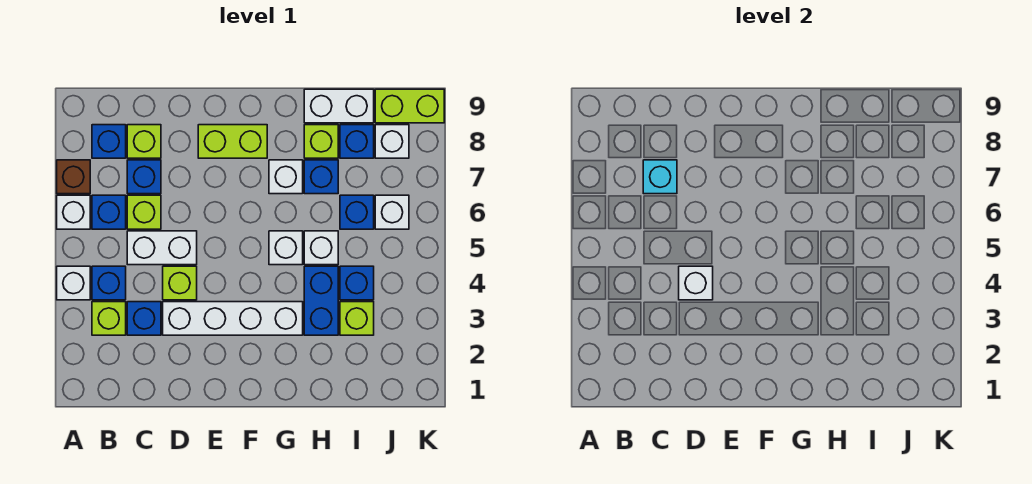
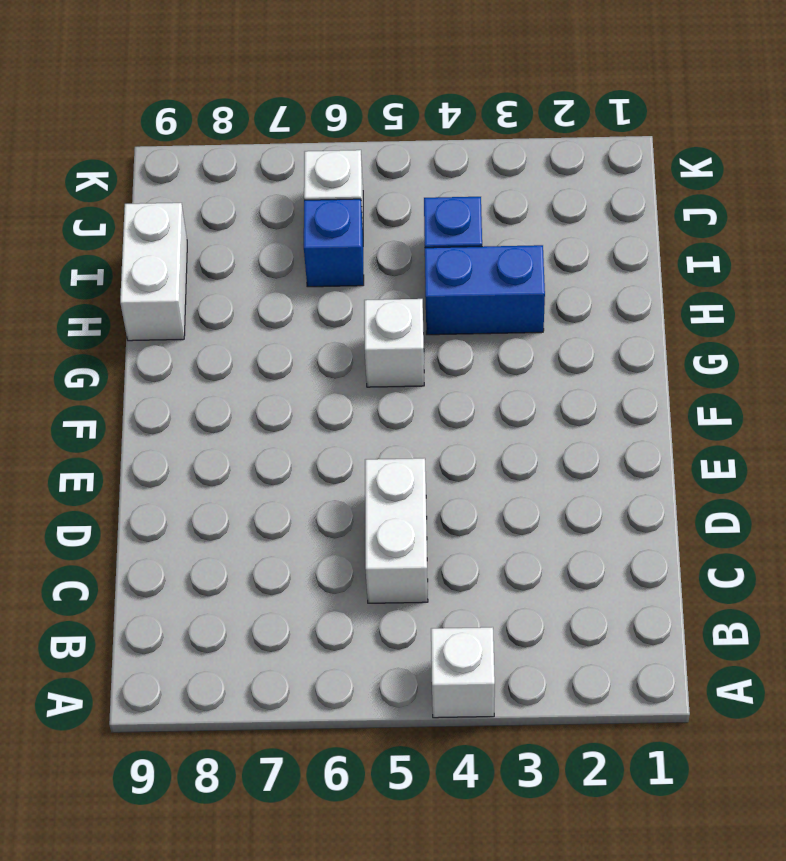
none -> white brick A6 level 1
none -> brown brick A7 level 1
none -> lime brick B3 level 1
none -> blue brick B4 level 1

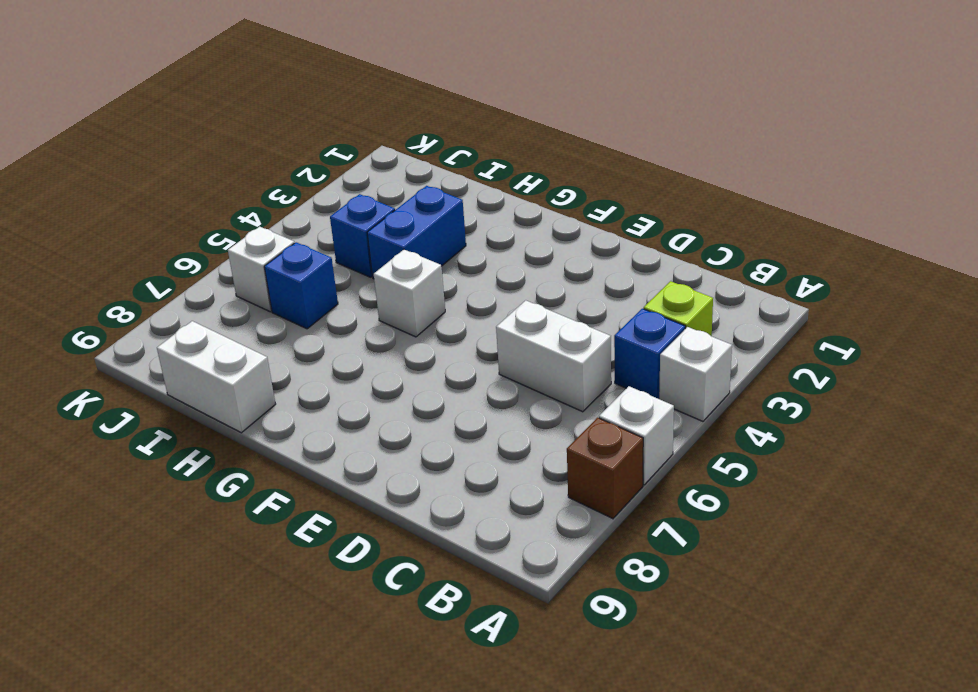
none -> blue brick B6 level 1
none -> blue brick B8 level 1
none -> blue brick C3 level 1
none -> lime brick C6 level 1

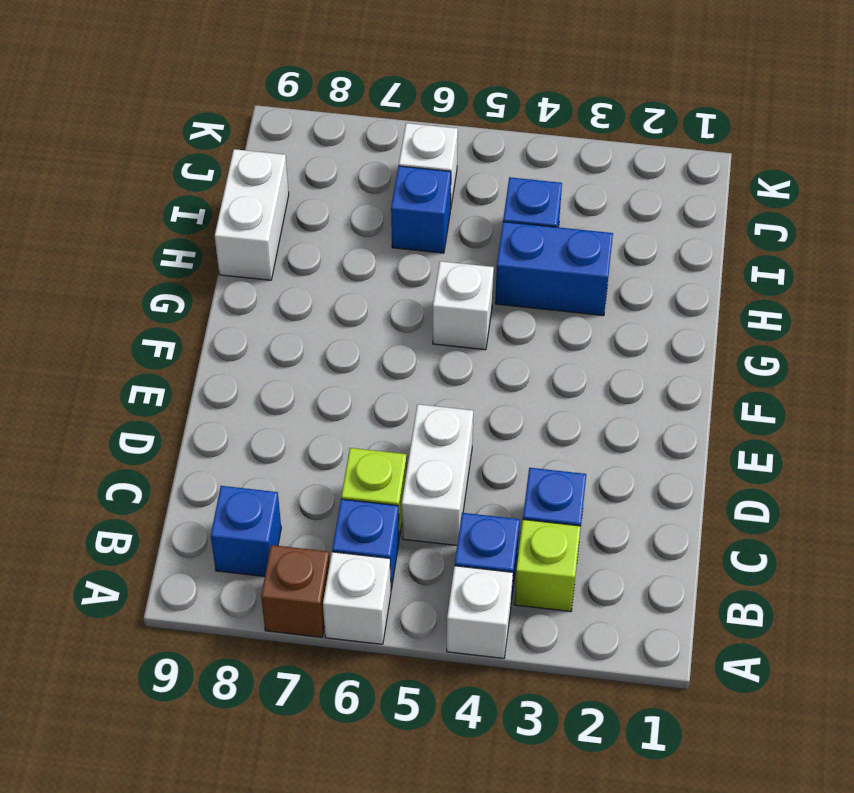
none -> blue brick C7 level 1
none -> lime brick C8 level 1
none -> white brick D3:G3 level 1
none -> lime brick D4 level 1

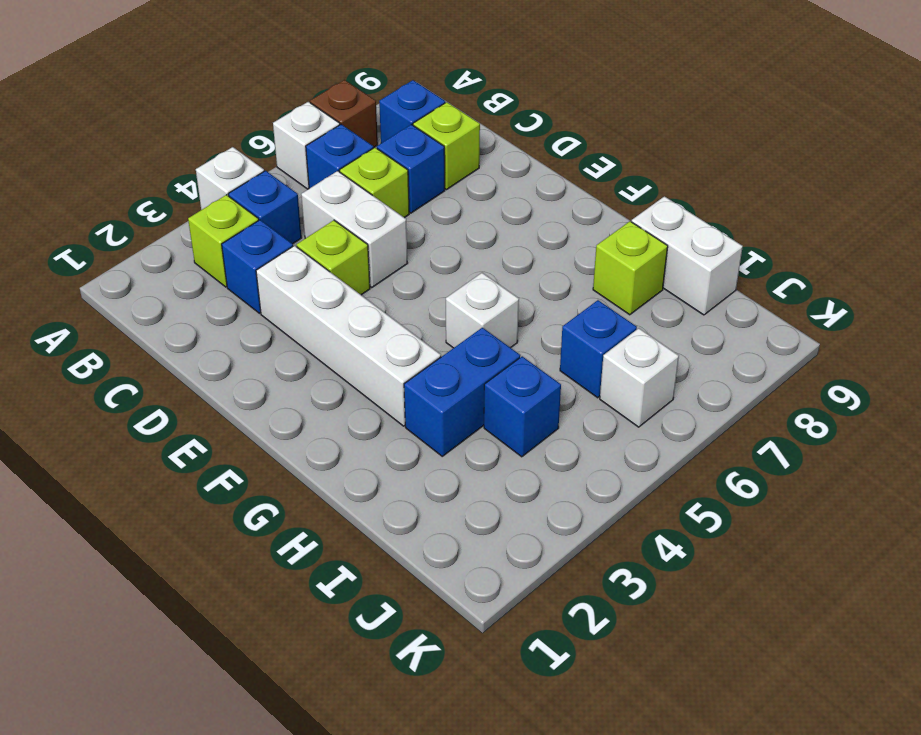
none -> lime brick E8:F8 level 1
none -> white brick G7 level 1
none -> white brick H5 level 1
none -> blue brick H7 level 1

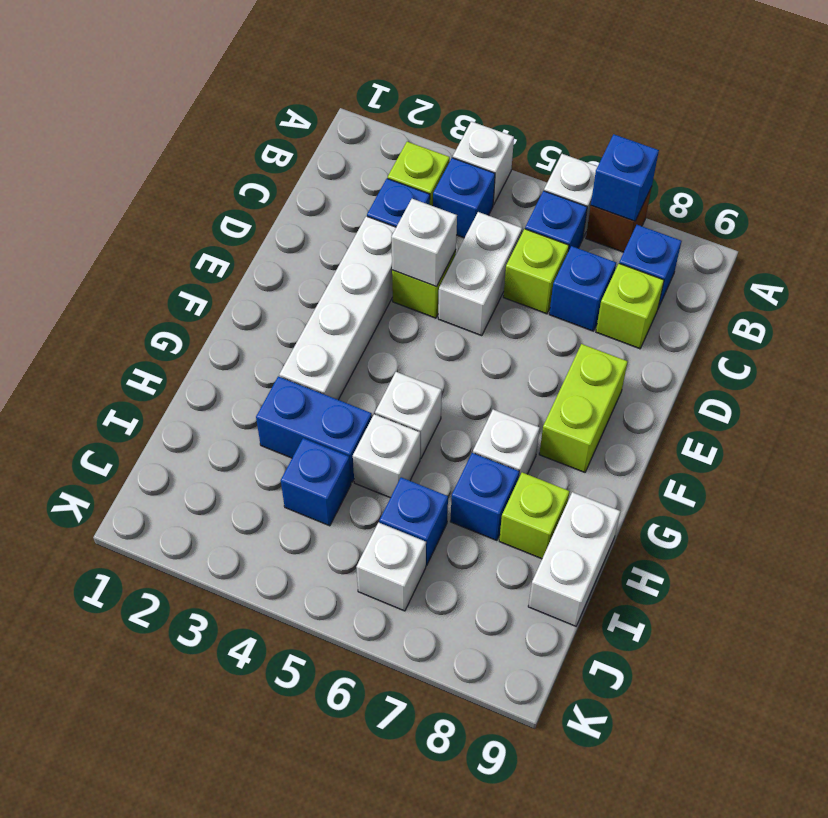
blue brick A7 level 2 -> blue brick I8 level 1
none -> lime brick I3 level 1
none -> white brick J8 level 1
none -> lime brick J9:K9 level 1
none -> cyan brick C7 level 2

